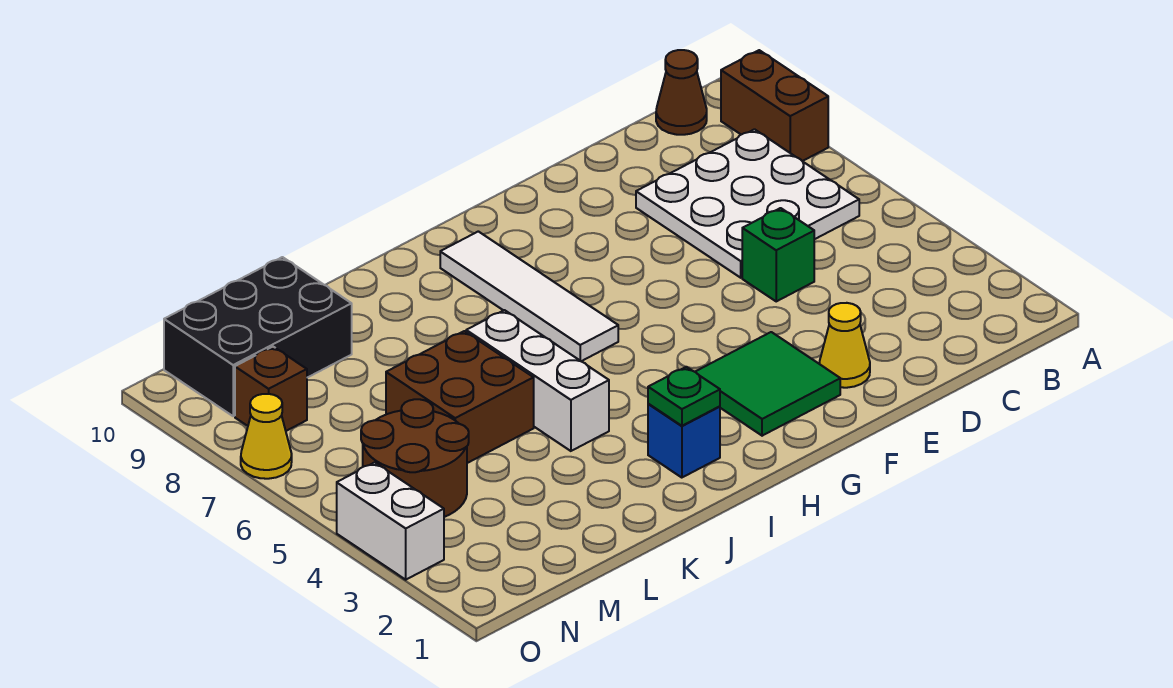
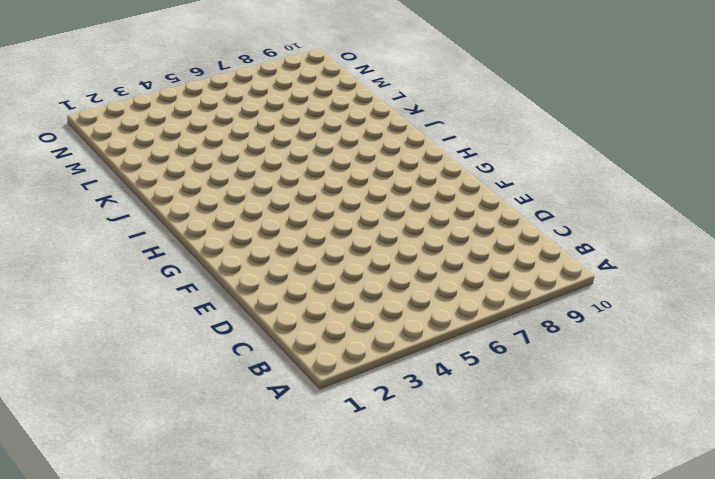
none -> brown brick A8:A9 level 1
none -> white plate B6:D8 level 1
none -> brown cone B10 level 1

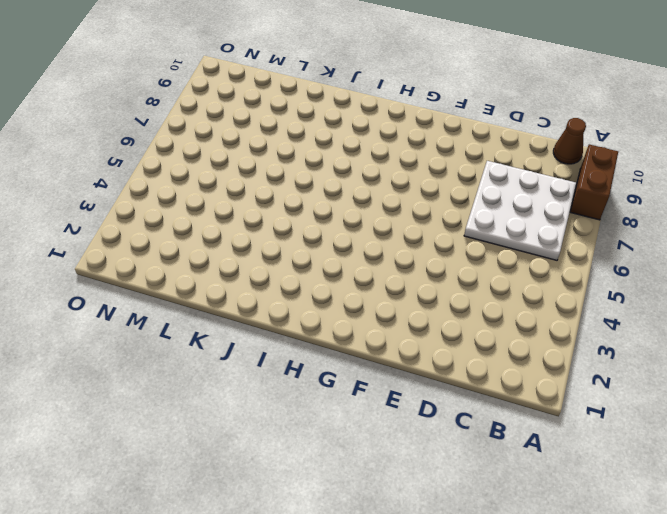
none -> green brick D5 level 1
none -> yellow cone E2 level 1
none -> green tile F2:G3 level 1

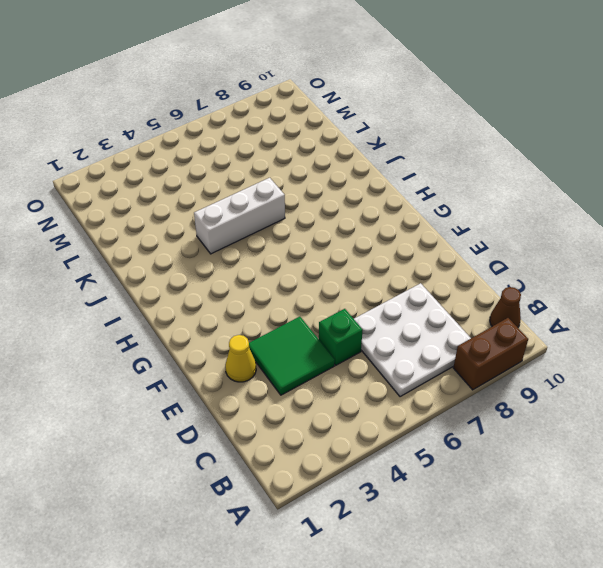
green tile D3:E4 level 1 -> green tile F2:G3 level 1
none -> white tile H6:H9 level 1
none -> blue brick I2 level 1
none -> brown brick K5:L6 level 1

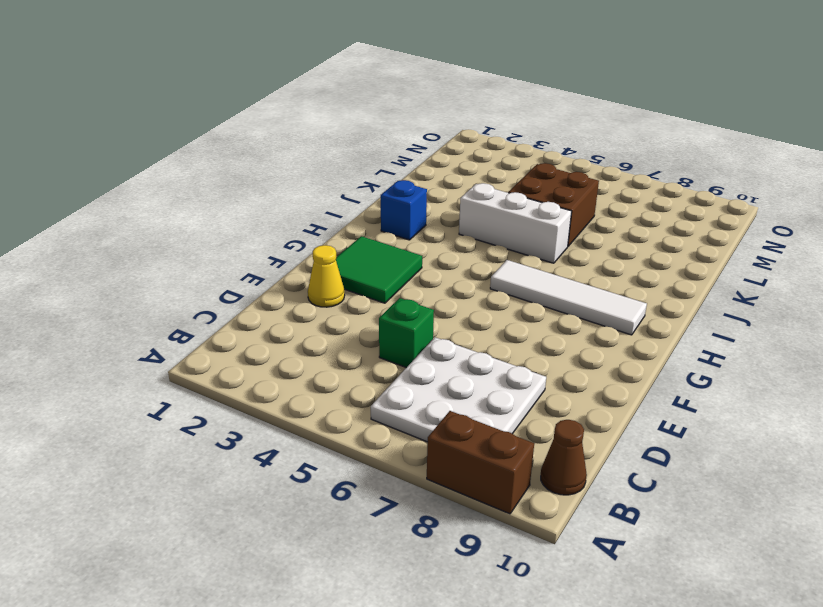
none -> black brick L9:N10 level 1
none -> brown round brick M4:N5 level 1
none -> brown brick N8 level 1

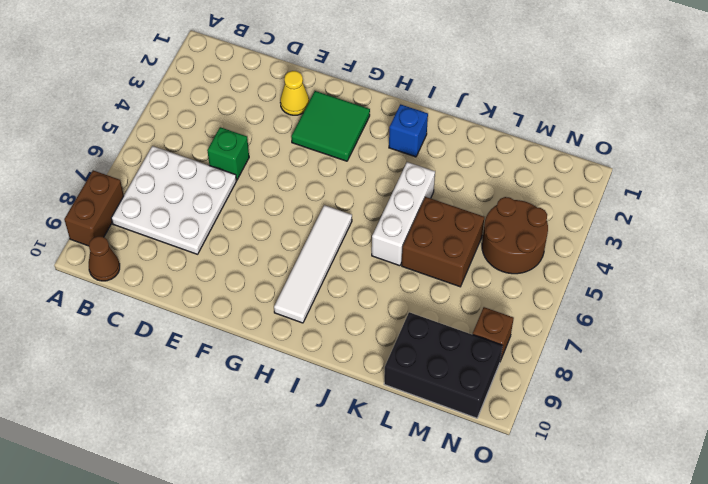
none -> white brick O3:O4 level 1
none -> yellow cone O7 level 1
none -> green plate I2 level 2

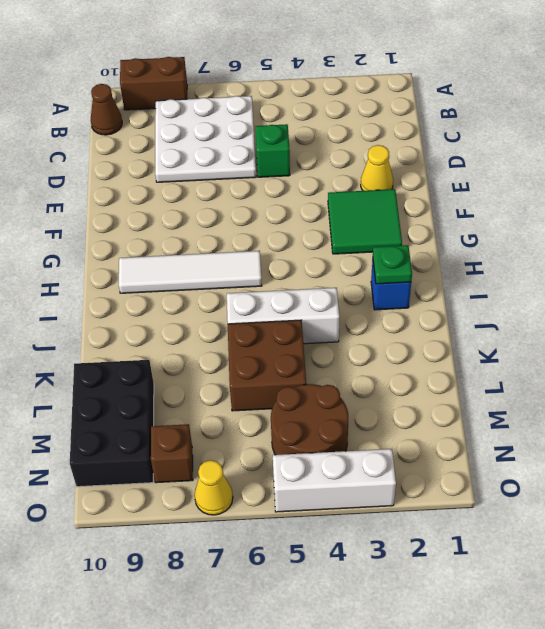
white brick O3:O5 level 1 -> white brick O3:O4 level 1

